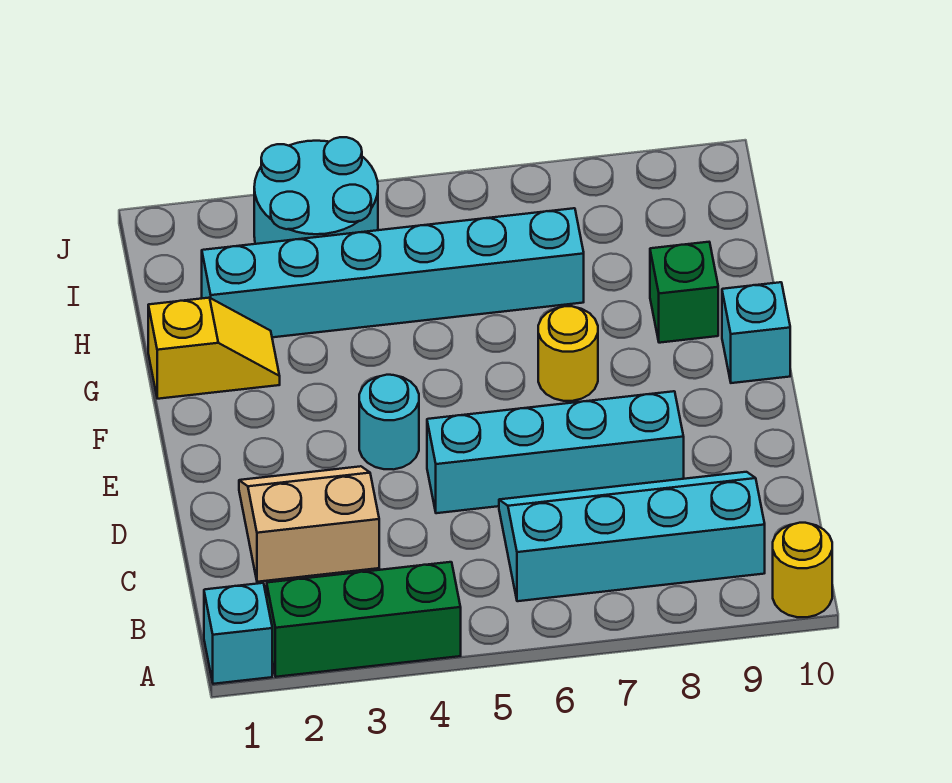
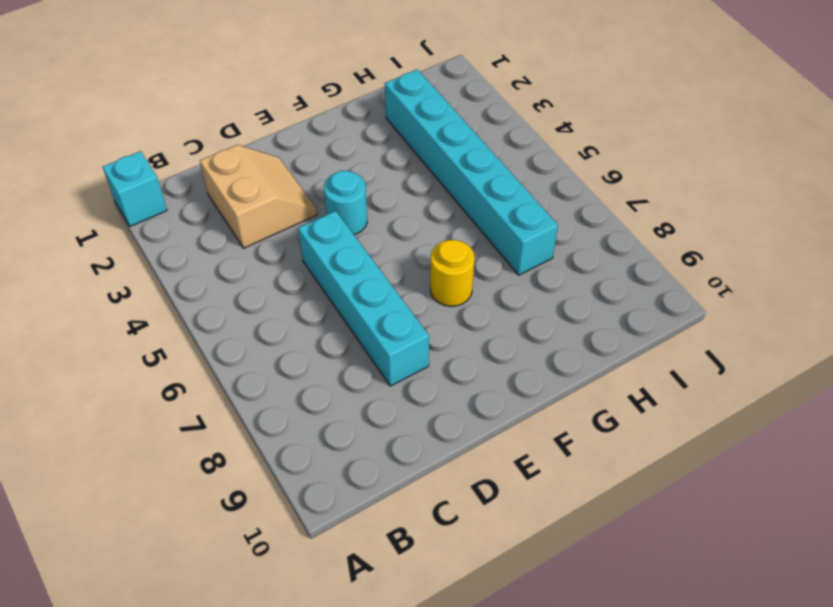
none -> green brick A2:A4 level 1
none -> yellow round brick A10 level 1
none -> cyan slope B6:C9 level 1 top B

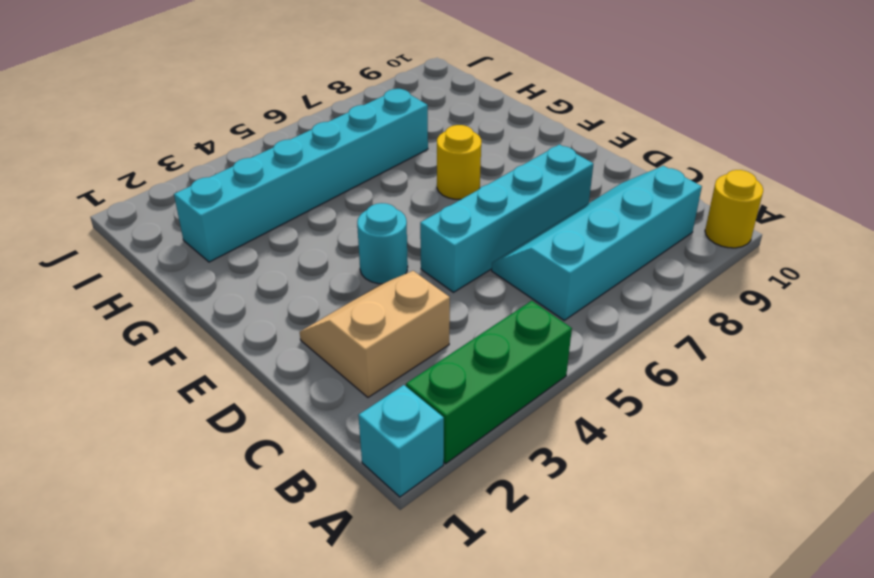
none -> cyan brick F10 level 1
none -> yellow slope G1:G2 level 1 top 1
none -> green brick G9 level 1

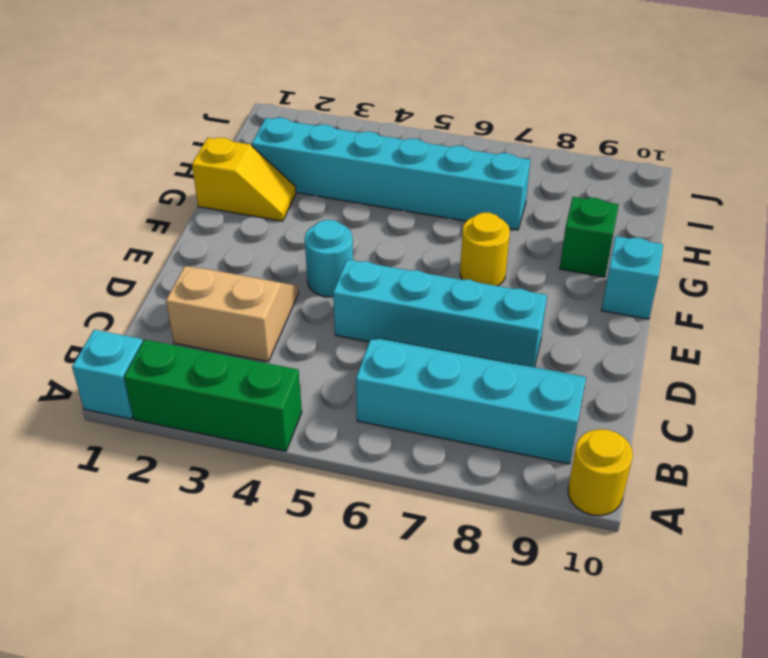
none -> cyan round brick I3:J4 level 1

